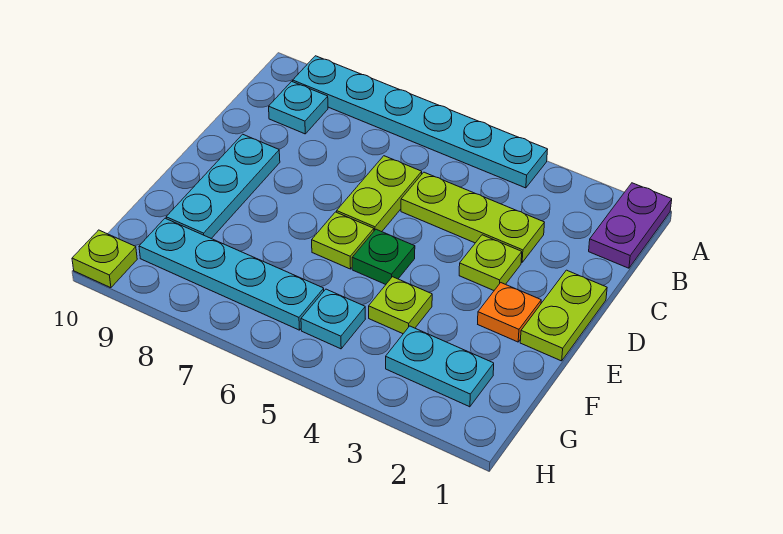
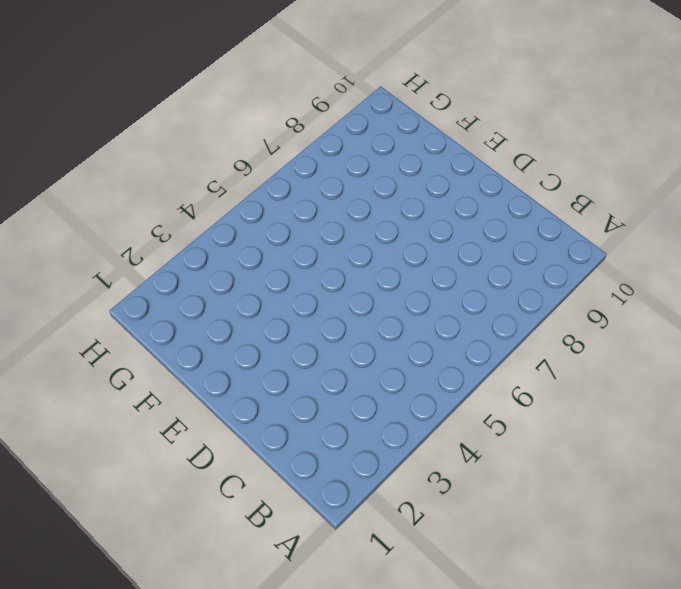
none -> purple plate A1:B1 level 1
none -> cyan plate A4:A9 level 1
none -> cyan plate B9 level 1

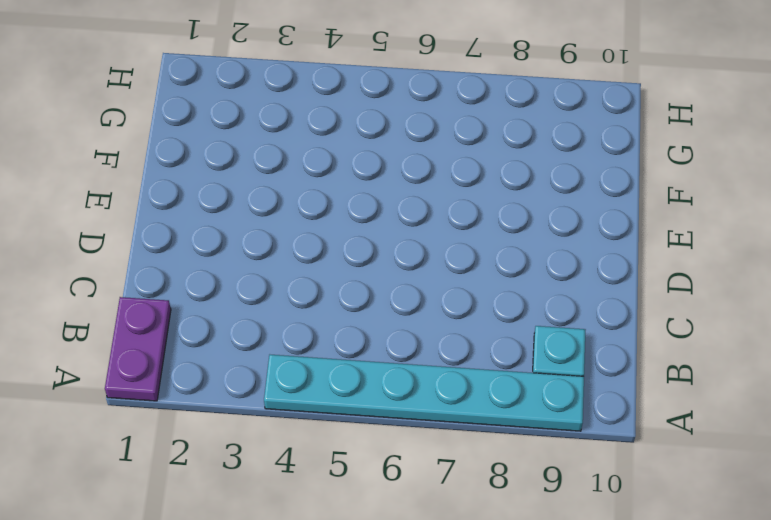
none -> lime plate C3:C5 level 1
none -> lime plate C6:D6 level 1
none -> lime plate D1:E1 level 1

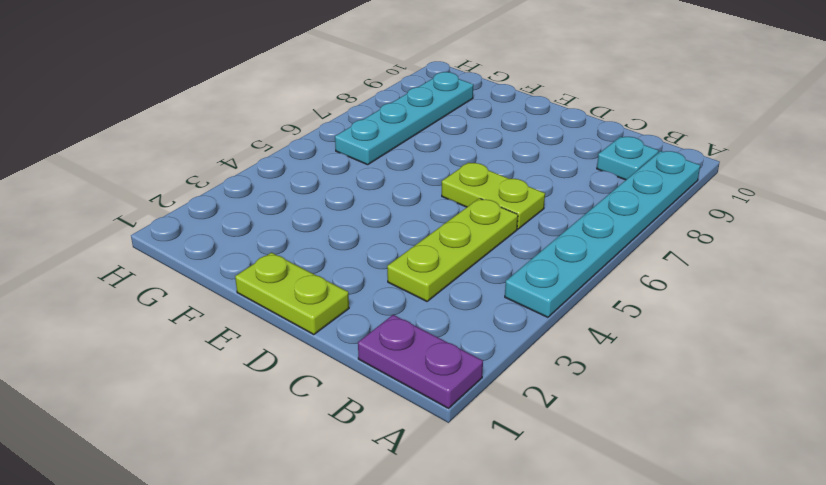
none -> lime plate D3 level 1
none -> cyan plate D9:F9 level 1
none -> orange plate E2 level 1

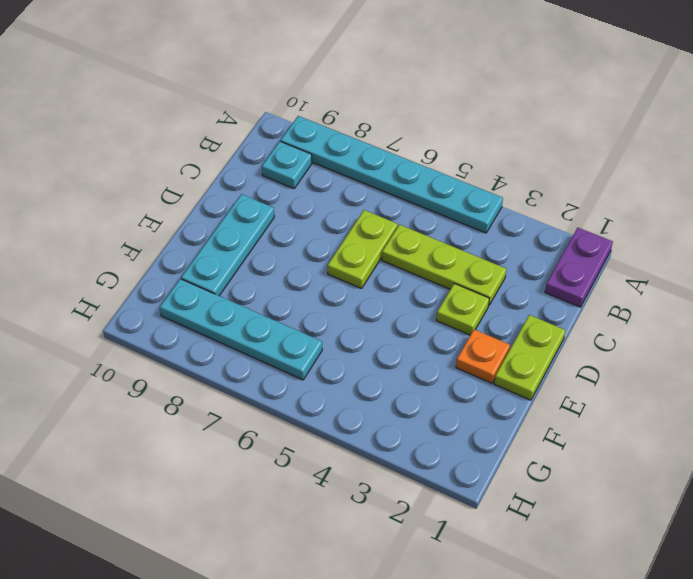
none -> green plate E5 level 1
none -> lime plate E6 level 1
none -> lime plate F4 level 1

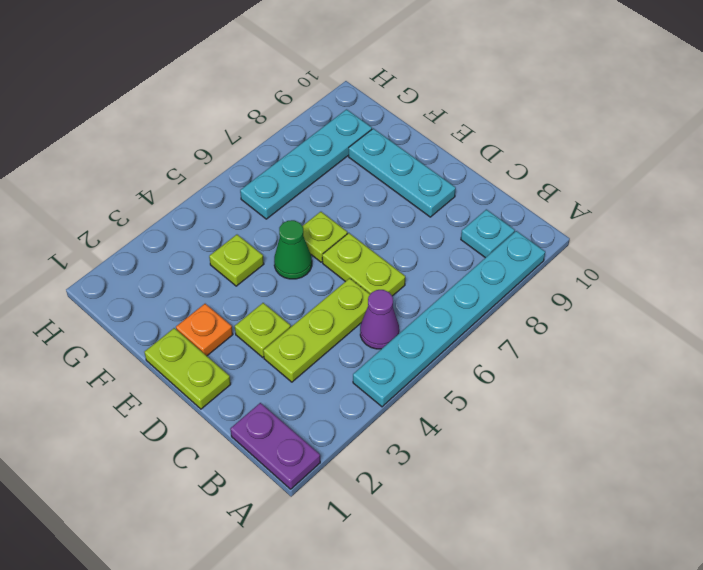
purple cone B5 level 1 -> none
green cone E5 level 1 -> green plate E5 level 1
none -> cyan plate G2:G3 level 1
none -> cyan plate G5 level 1
none -> lime plate H10 level 1

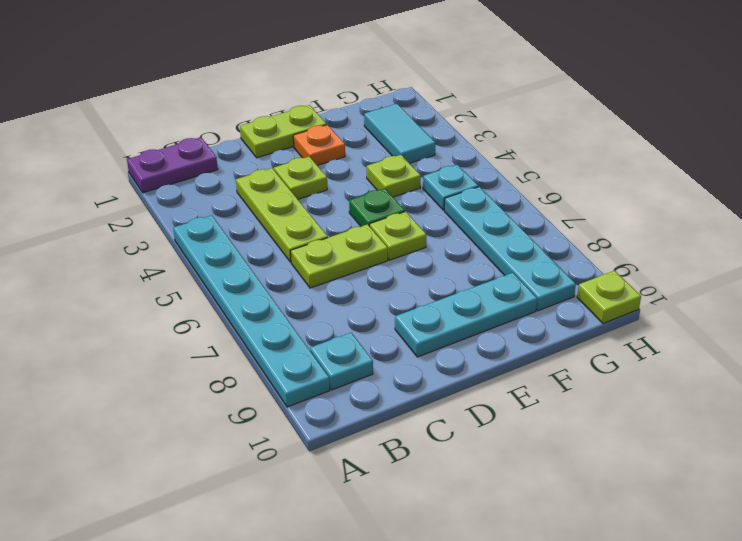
cyan tile G2:G3 level 1 -> cyan plate G2:G3 level 1

